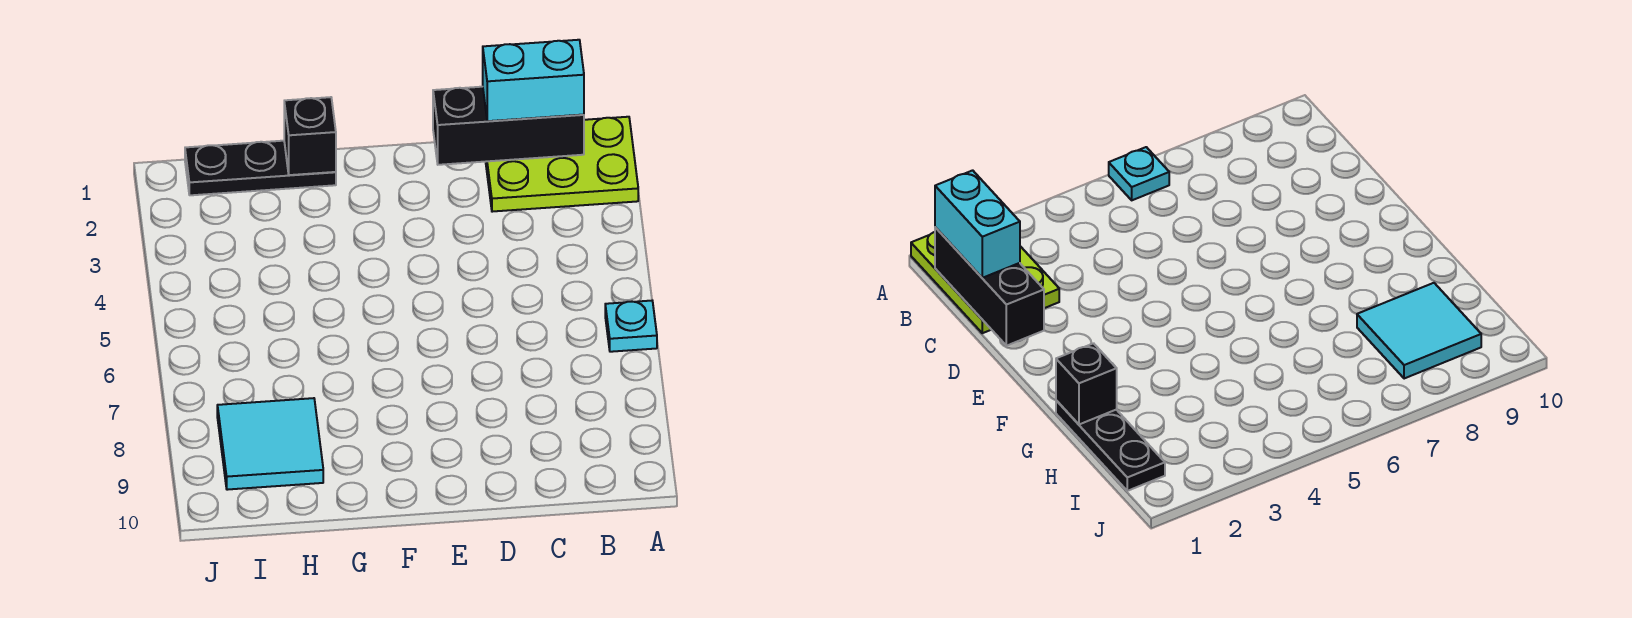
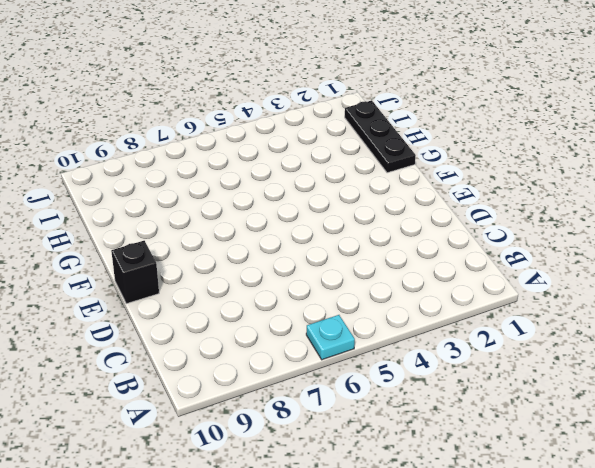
black brick E10 level 1 -> black brick G1 level 2
none -> lime plate A1:C2 level 1
none -> cyan tile H8:I9 level 1

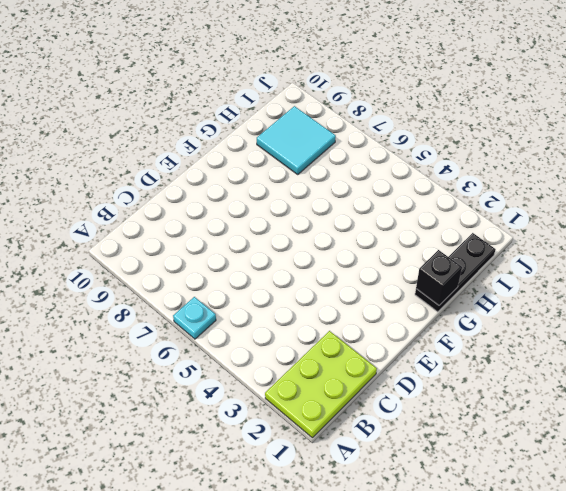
none -> black brick B1:D1 level 2
none -> cyan brick B1:C1 level 3

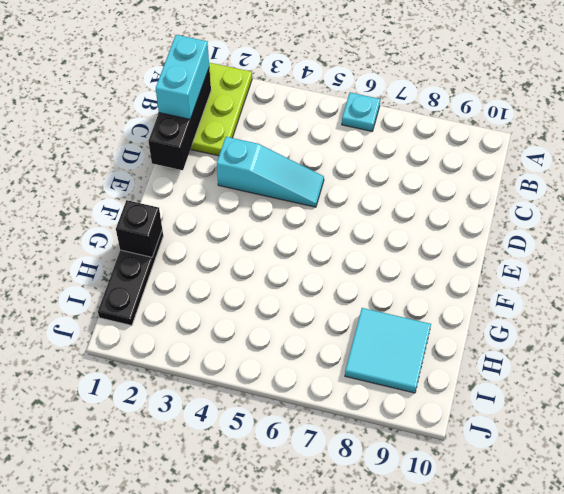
cyan slope D3:D5 level 1 top 3 -> none

